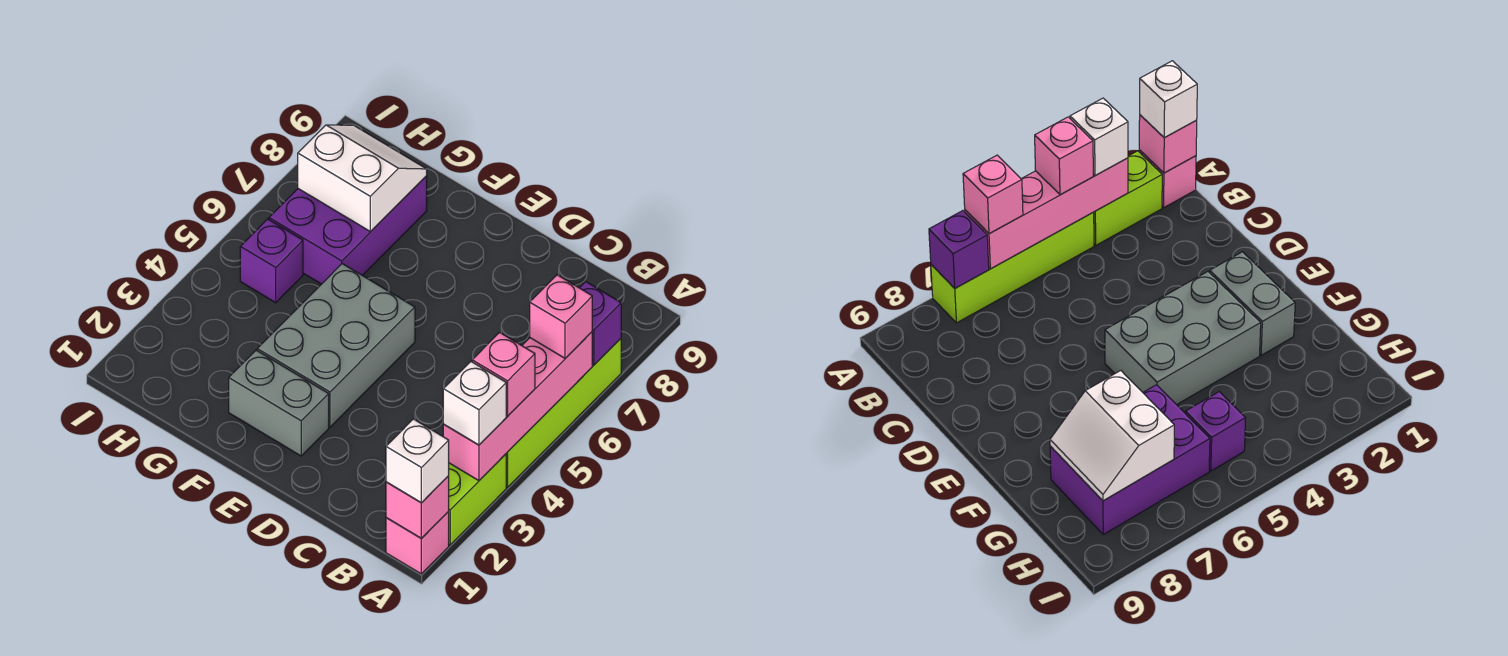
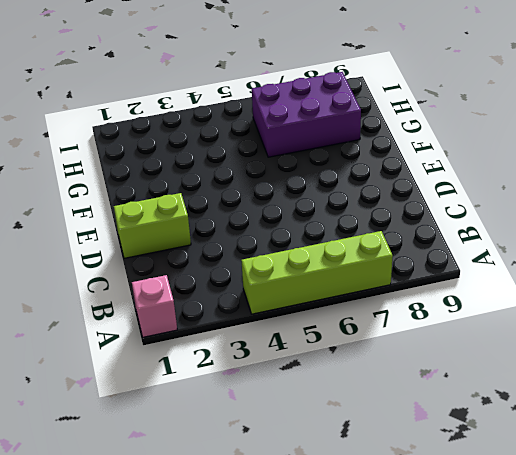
lime brick D1:D2 level 1 -> lime brick A2:A3 level 1
none -> grey brick E2:F2 level 1
none -> grey brick E3:F5 level 1
none -> purple brick H5 level 1

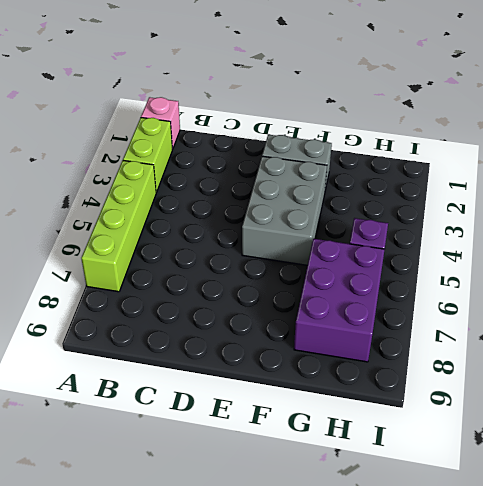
none -> pink brick A1 level 2
none -> pink brick A3:A6 level 2
none -> purple brick A7 level 2

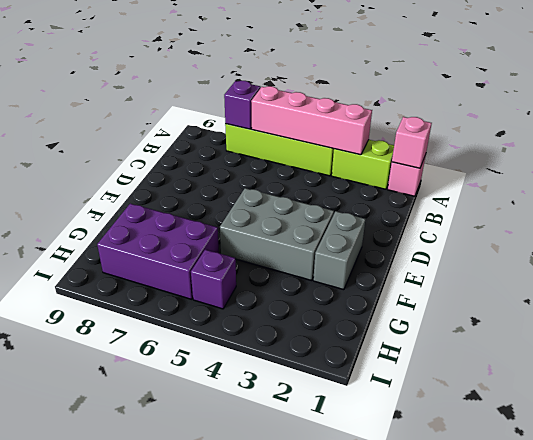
none -> white slope G7:H8 level 2 top 7
none -> white brick A1 level 3
none -> white brick A3 level 3

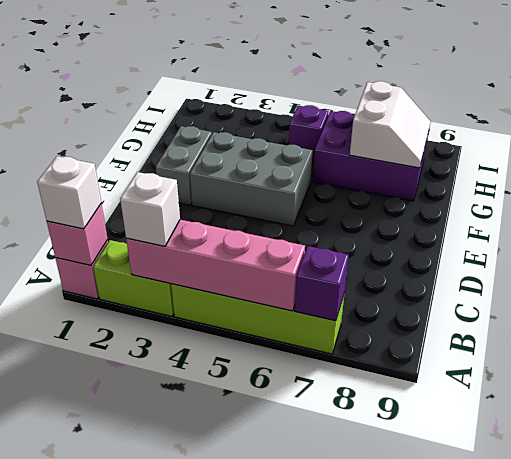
none -> pink brick A4 level 3
none -> pink brick A6 level 3

